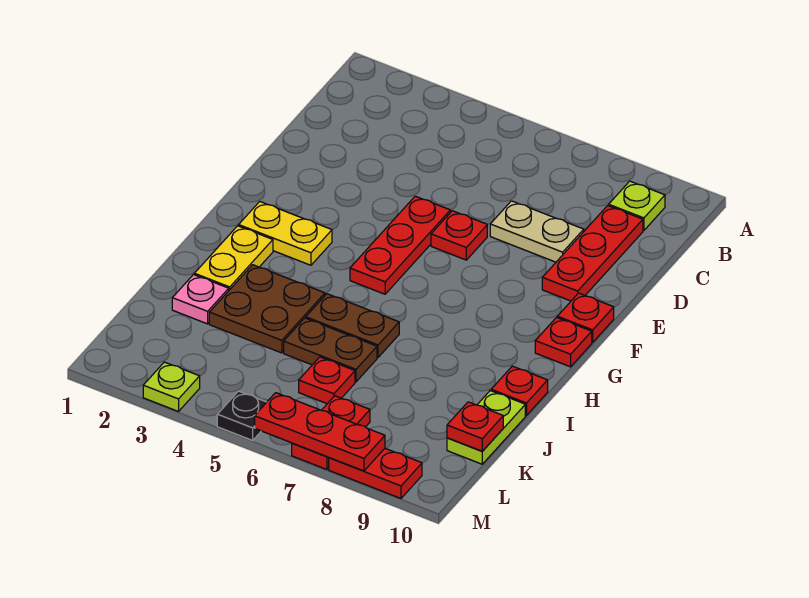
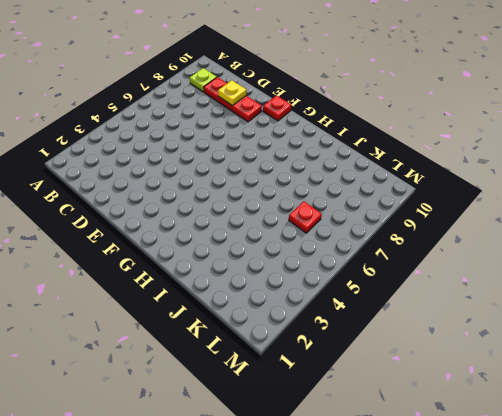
yellow plate D9 level 2 -> none
none -> tan plate D7:D8 level 1
none -> red plate E5:G5 level 1
none -> red plate E6 level 1

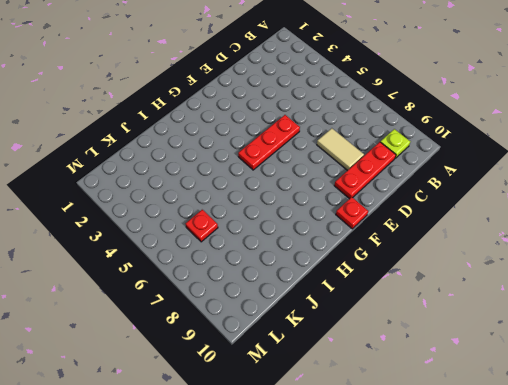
tan tile D7:D8 level 1 -> tan plate D7:D8 level 1
none -> red plate E6 level 1
none -> yellow plate G2:G3 level 1
none -> red plate G10 level 1

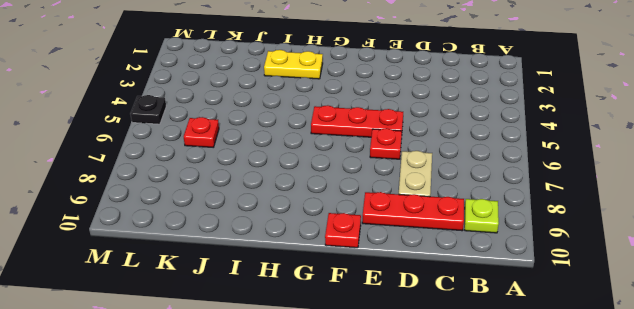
none -> yellow plate G2:G3 level 1
none -> red plate G10 level 1
none -> brown plate I3:J4 level 1

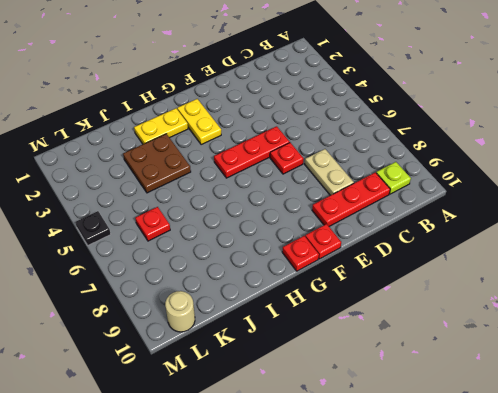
tan round brick L10 level 1 -> none
none -> brown plate I5:I6 level 1
none -> red plate I10 level 1
none -> pink plate J2 level 1

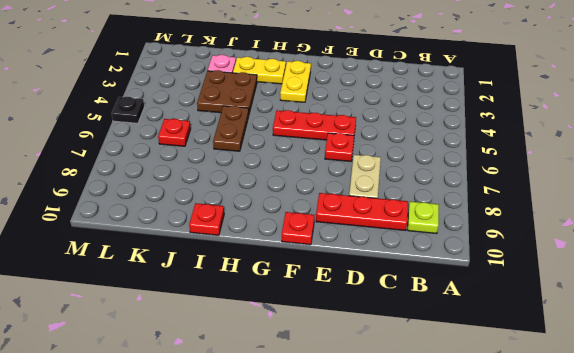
none -> red plate G10 level 1
none -> brown plate J5:J6 level 1
none -> lime plate J10:K10 level 1

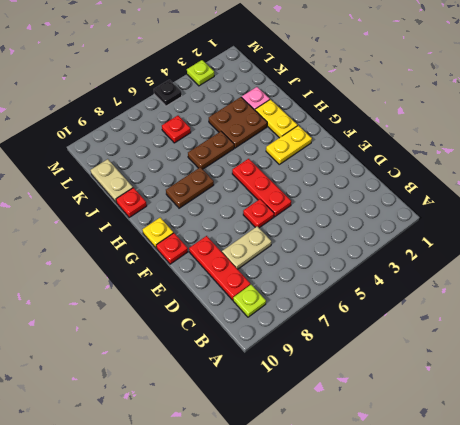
yellow plate G10 level 1 -> red plate G10 level 1
brown plate H7:H8 level 1 -> brown plate J5:J6 level 1
tan plate J10:K10 level 1 -> lime plate J10:K10 level 1
none -> red plate L7:M7 level 1
none -> red plate M8:M9 level 1
none -> red plate K10 level 2

